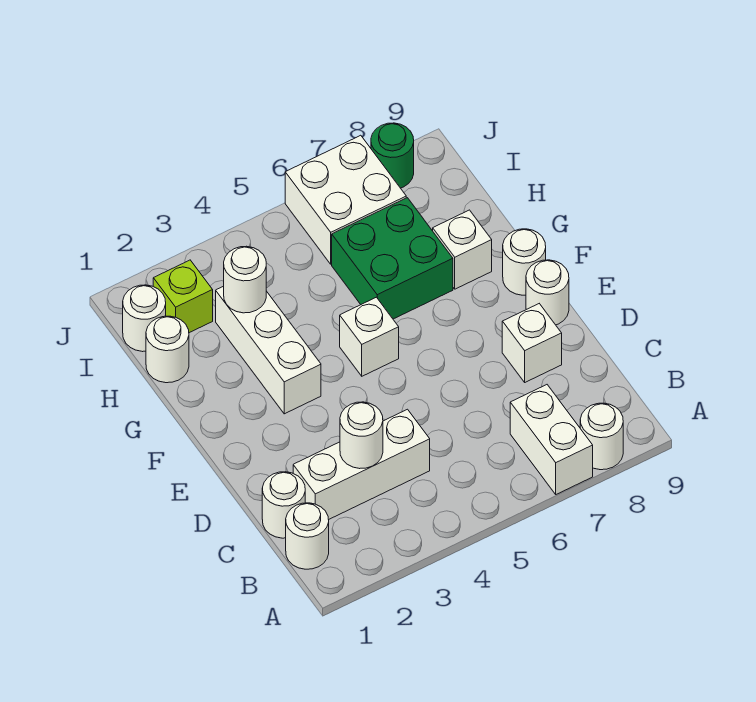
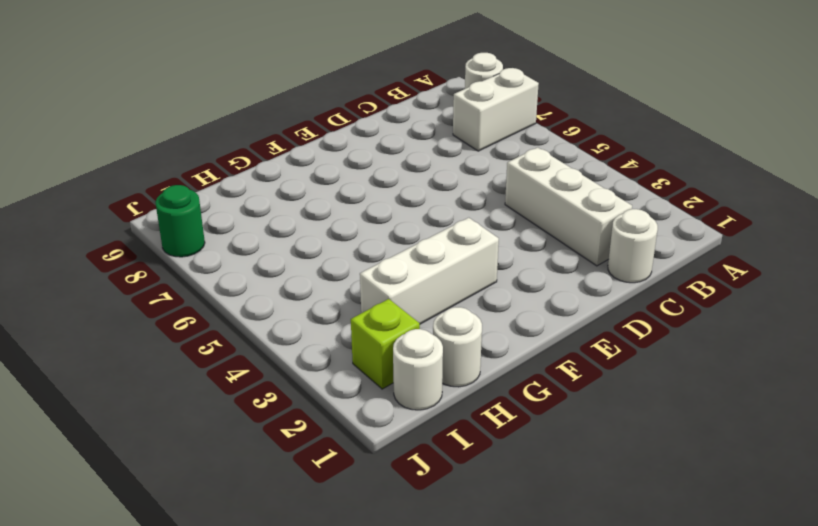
none -> white round brick B1 level 1
none -> white brick D8 level 1
none -> white round brick E9 level 1

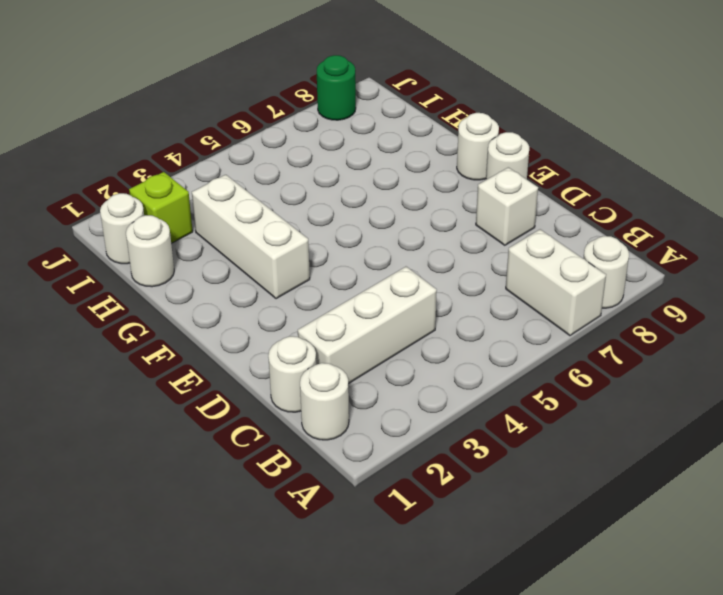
none -> white brick F5 level 1
none -> green brick G6:H7 level 1
none -> white brick G8 level 1

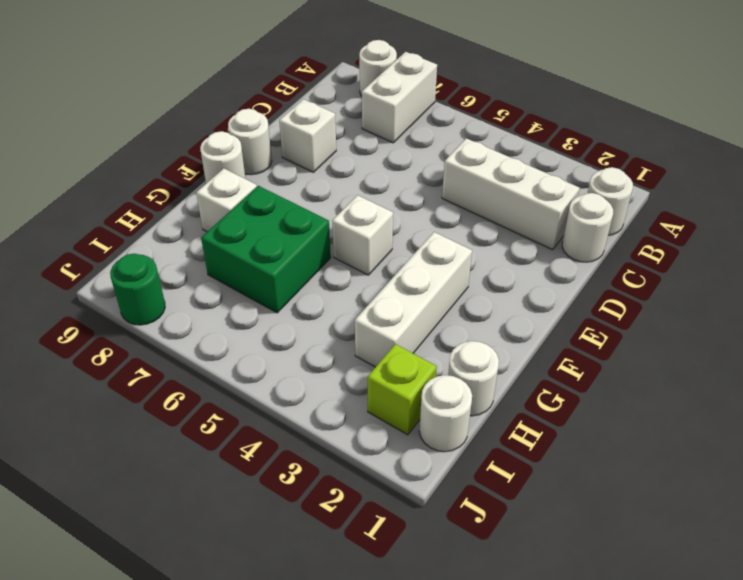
none -> white brick I6:J7 level 1
none -> white round brick C3 level 2
none -> white round brick H3 level 2

